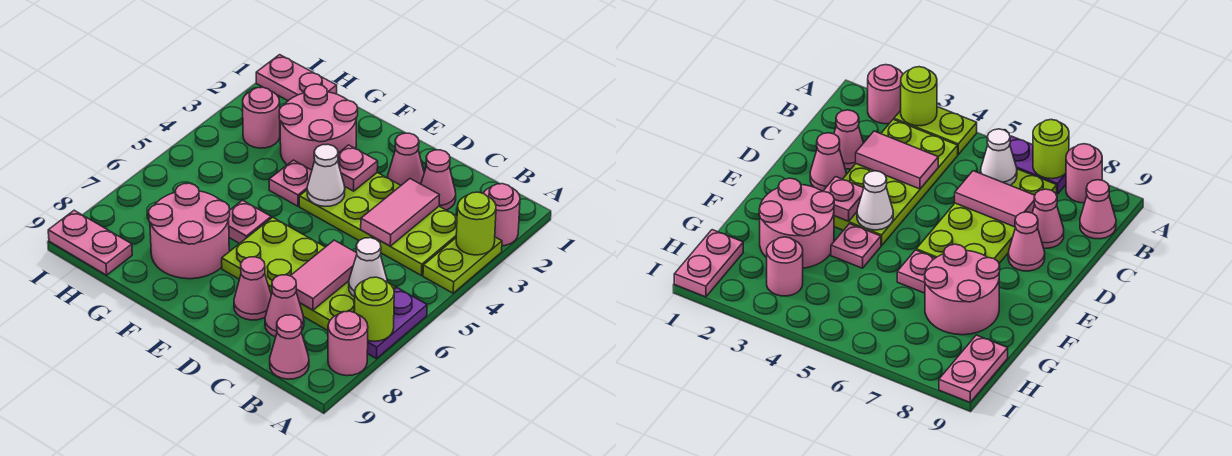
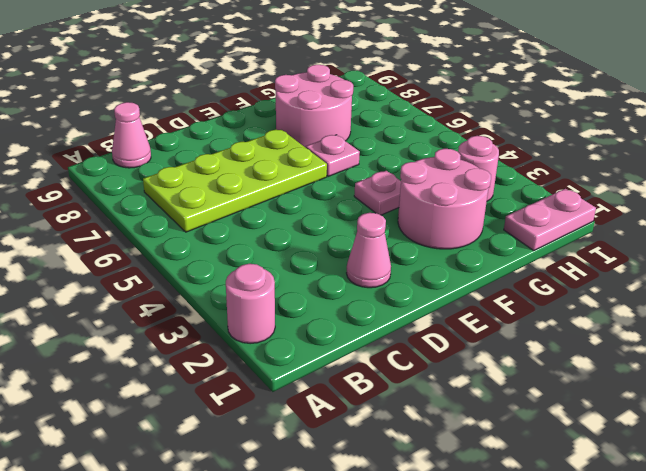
none -> lime plate A3:A4 level 1
none -> purple plate A6:A7 level 1
none -> pink round brick A8 level 1

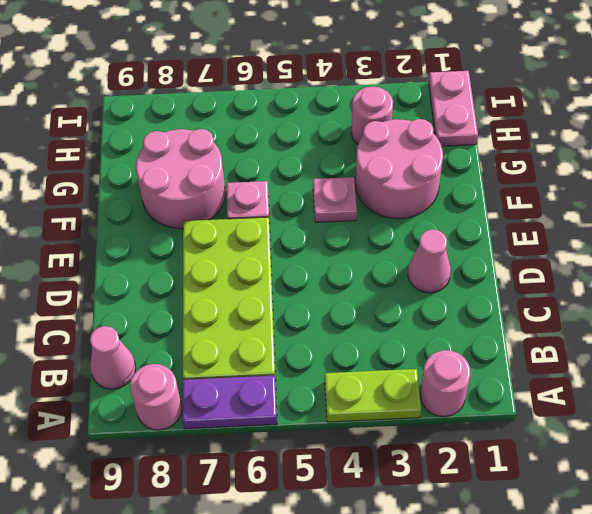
none -> lime plate B3:E4 level 1
none -> pink cone C2 level 1
none -> pink cone C8 level 1

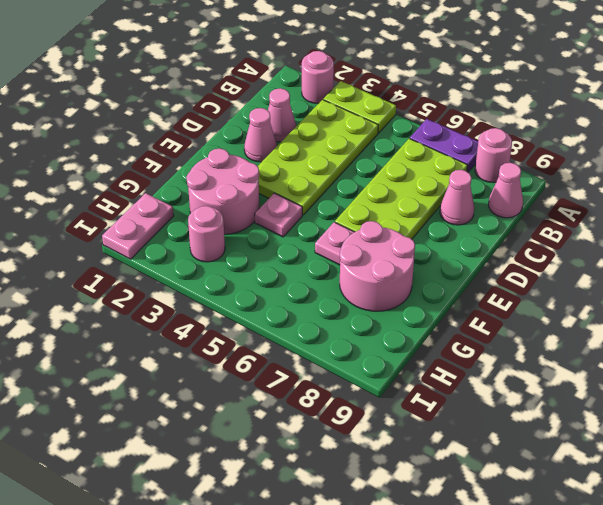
none -> pink cone D8 level 1
none -> pink plate H9:I9 level 1
none -> lime round brick A3 level 2

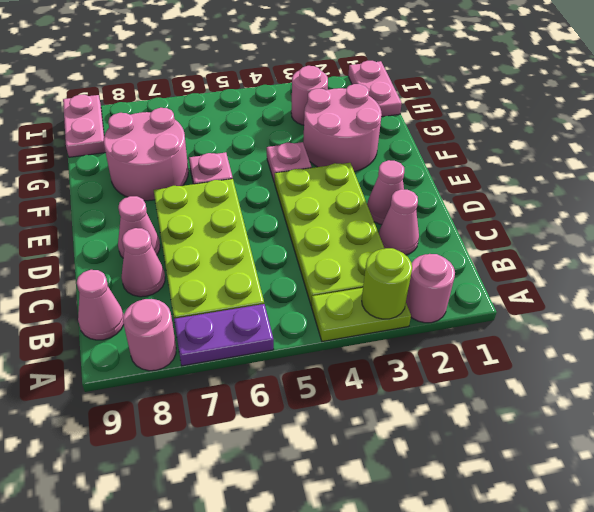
none -> lime round brick A7 level 2
none -> white cone B6 level 2
none -> pink tile C3:C4 level 2

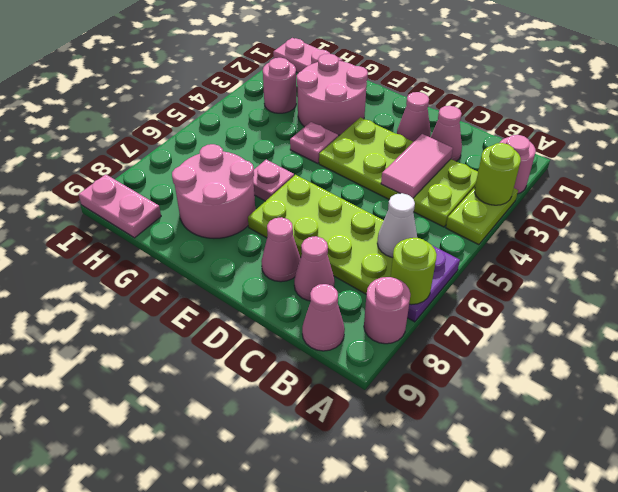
none -> pink tile C6:C7 level 2
none -> pink plate E3 level 2
none -> white cone E4 level 2

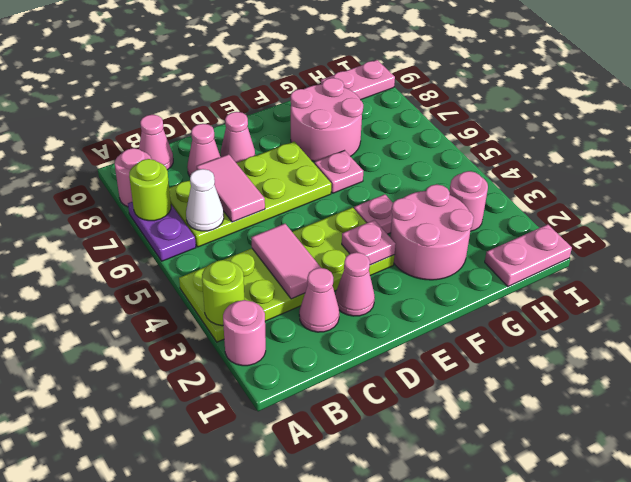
none -> white cone E4 level 2

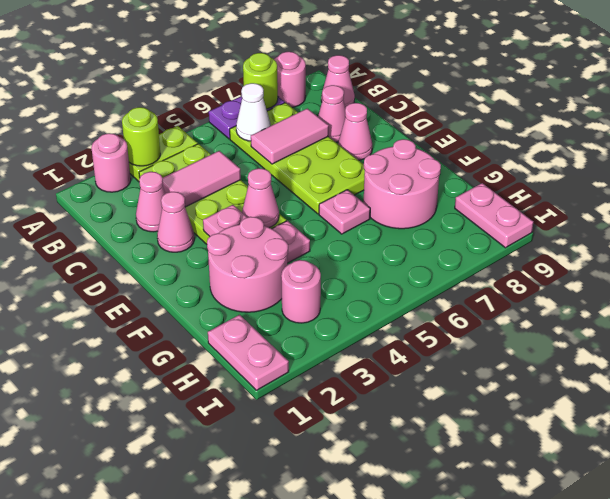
pink cone E4 level 2 -> white cone E4 level 2

